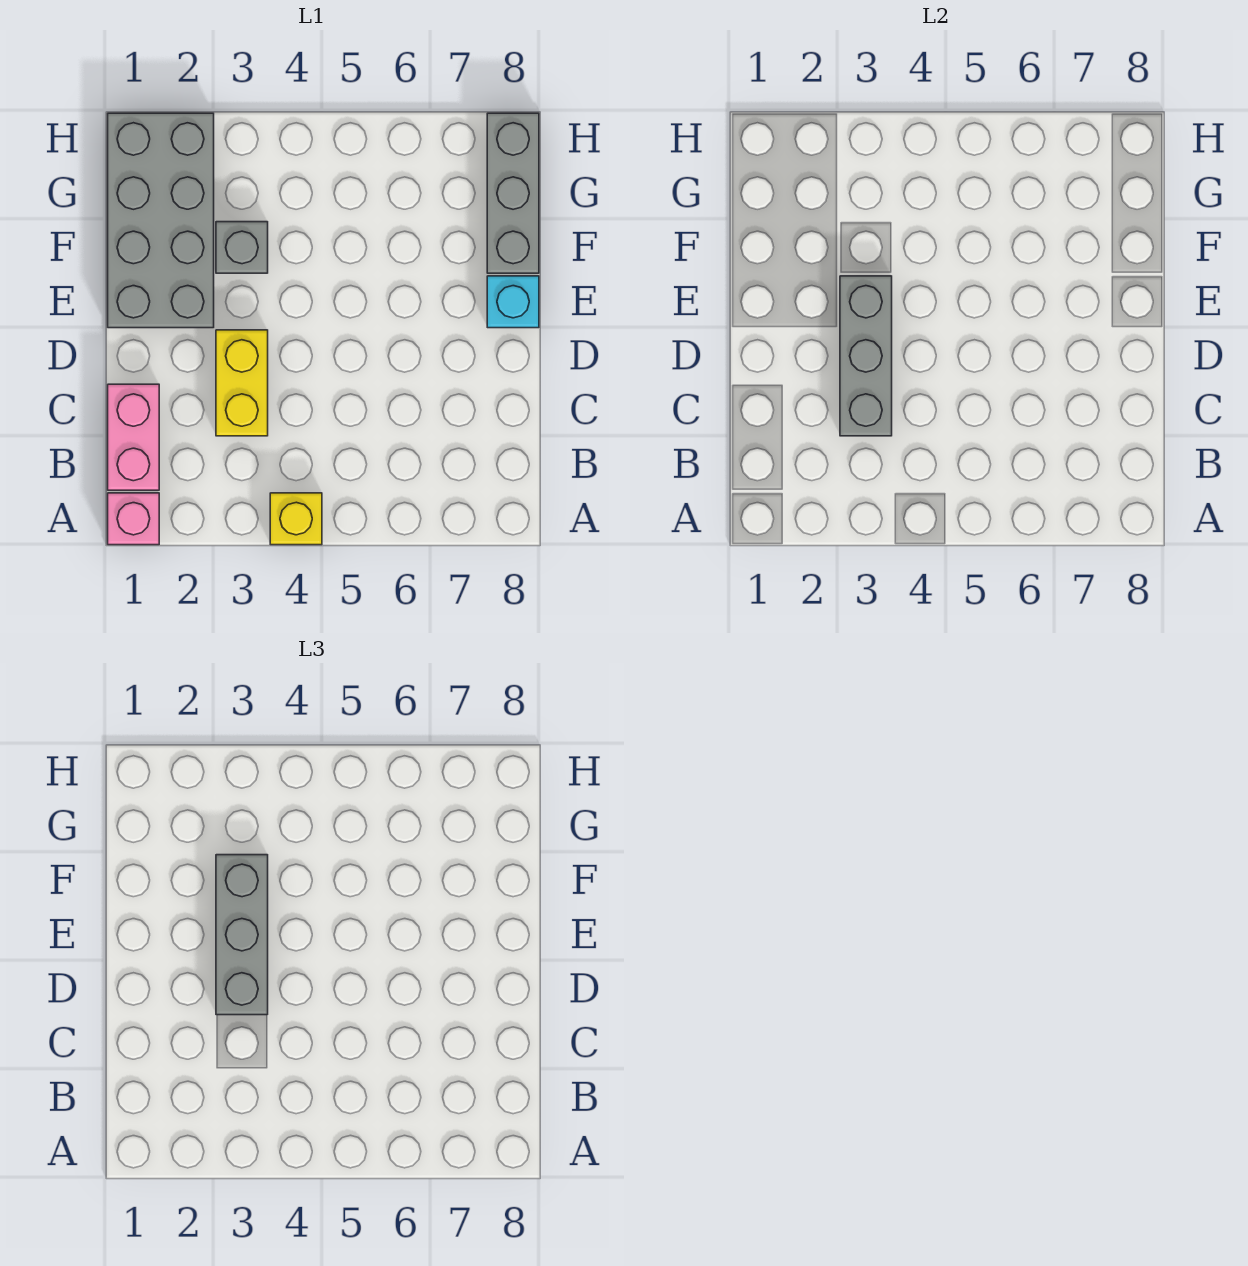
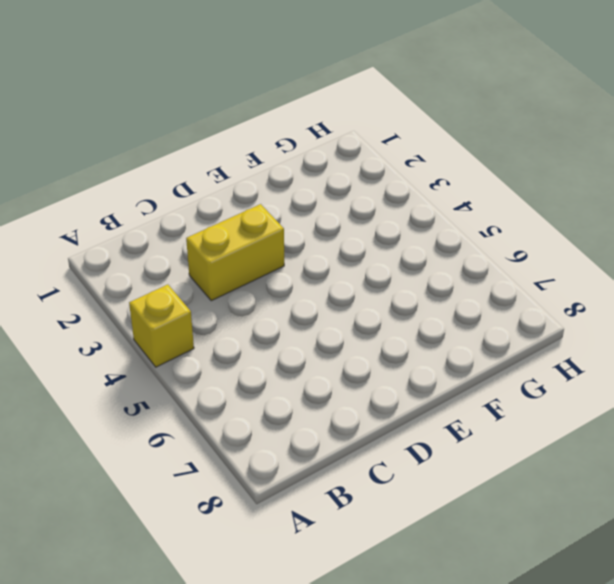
none -> pink brick A1 level 1
none -> pink brick B1:C1 level 1

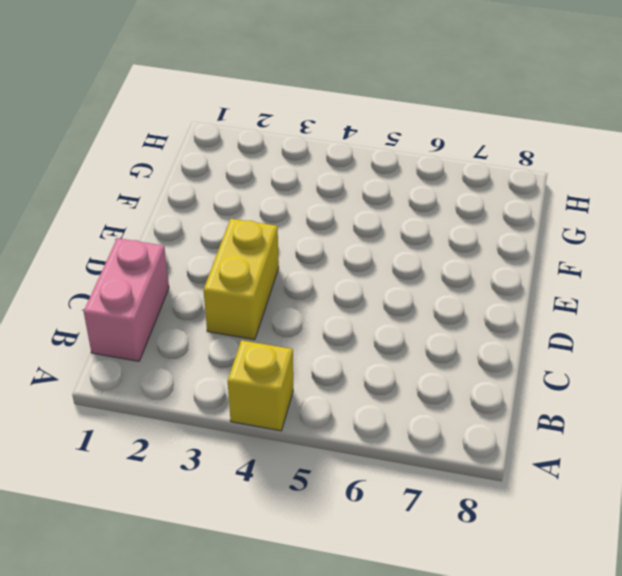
none -> pink brick A1 level 1
none -> grey brick E1:H2 level 1

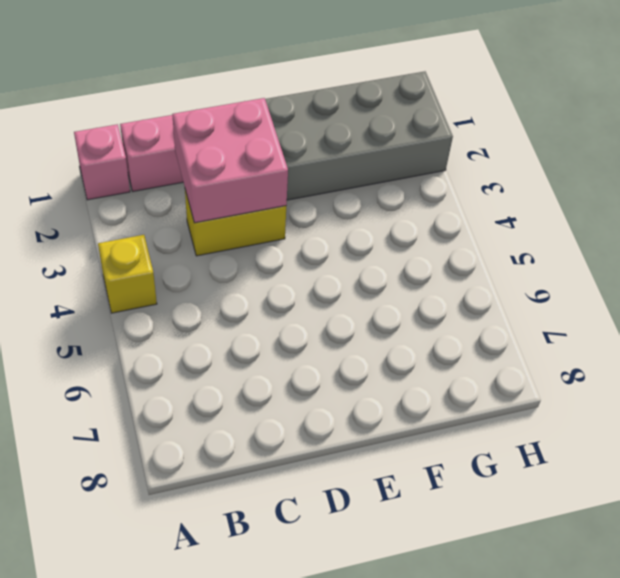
pink brick C2:D3 level 2 -> grey brick C3:E3 level 2
none -> cyan brick E8 level 1
none -> grey brick F3 level 1

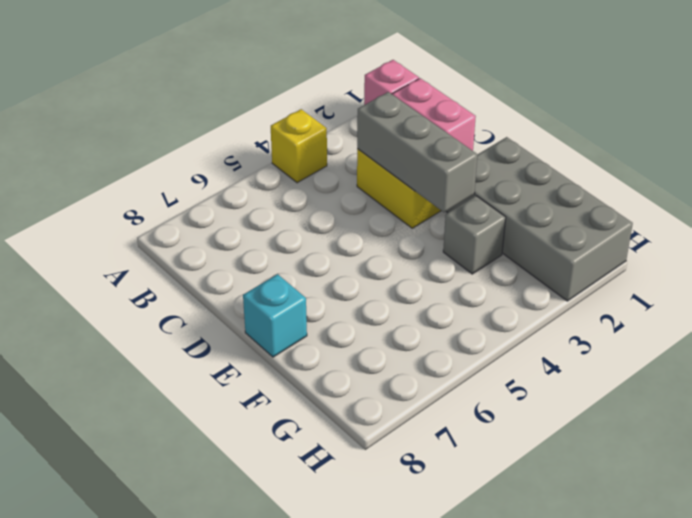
none -> grey brick F8:H8 level 1
none -> grey brick D3:F3 level 3

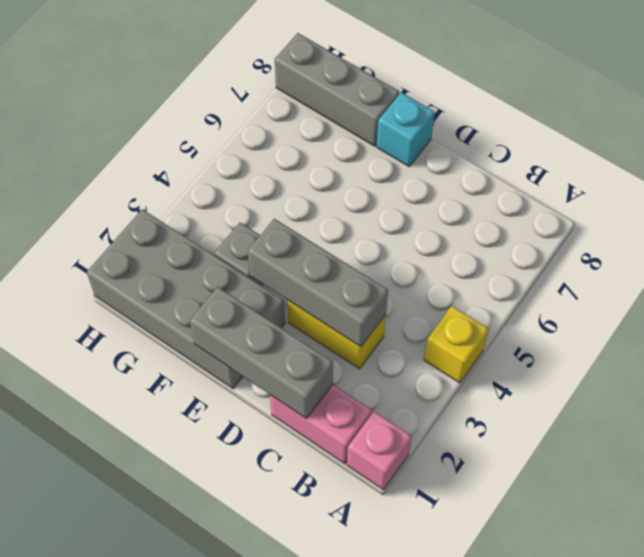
grey brick C1:E1 level 2 -> grey brick D3:F3 level 3

